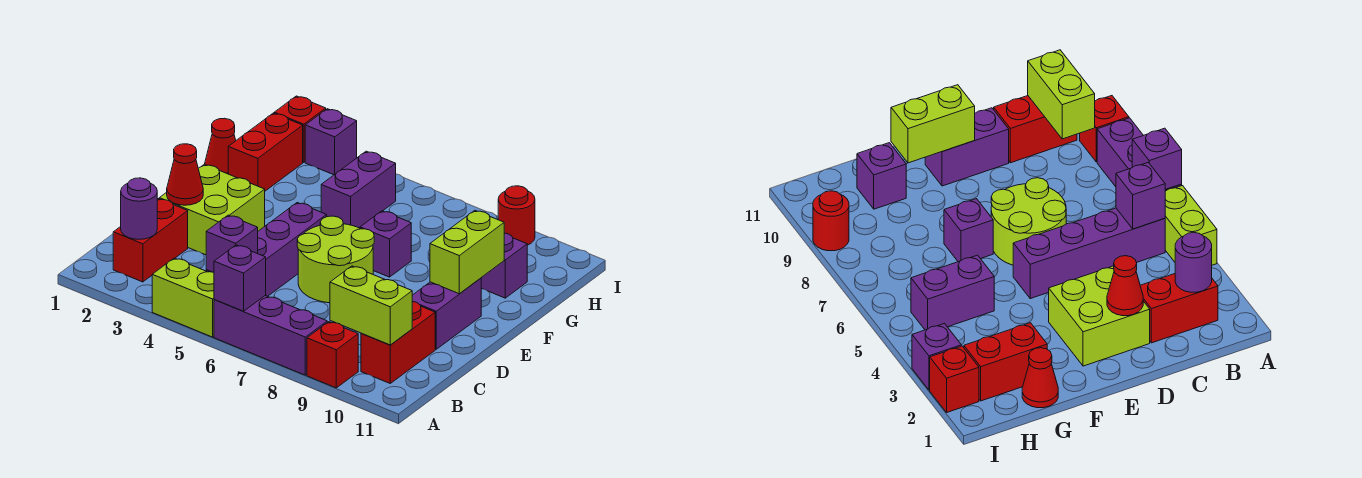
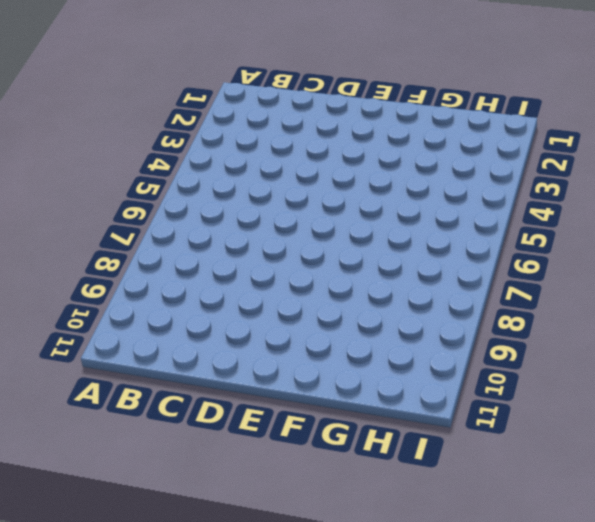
none -> lime brick A4:A5 level 1
none -> purple brick A6:A8 level 1
none -> red brick A9 level 1

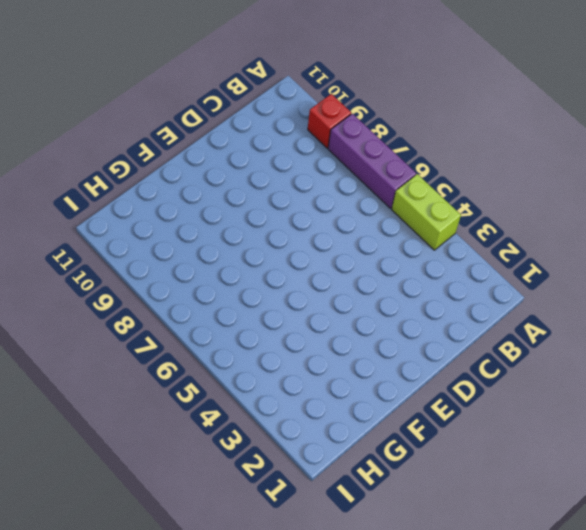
none -> red brick B2:C2 level 1
none -> purple brick B5:E5 level 1
none -> red brick B10:C10 level 1

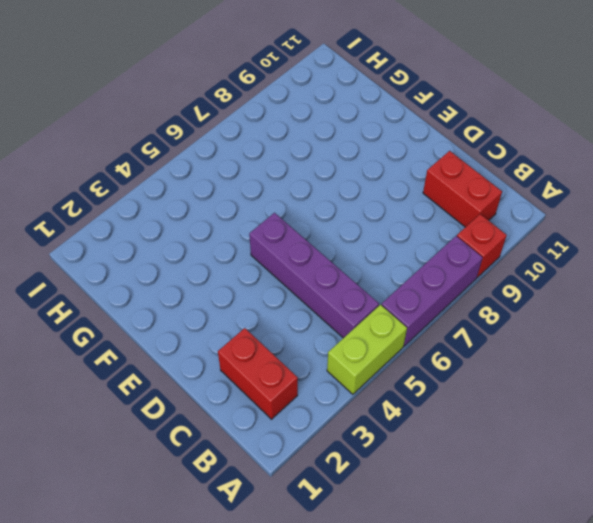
none -> lime brick D2:E3 level 1
none -> lime round brick D6:E7 level 1
none -> purple brick D10:E10 level 1

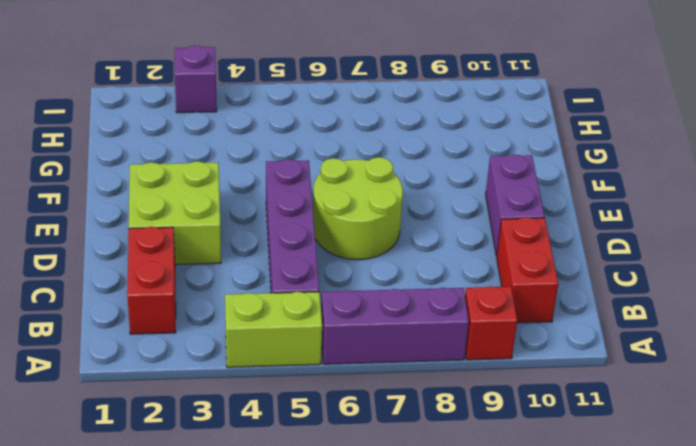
none -> purple brick F7 level 1
none -> red cone G1 level 1
none -> red brick G2:H2 level 1

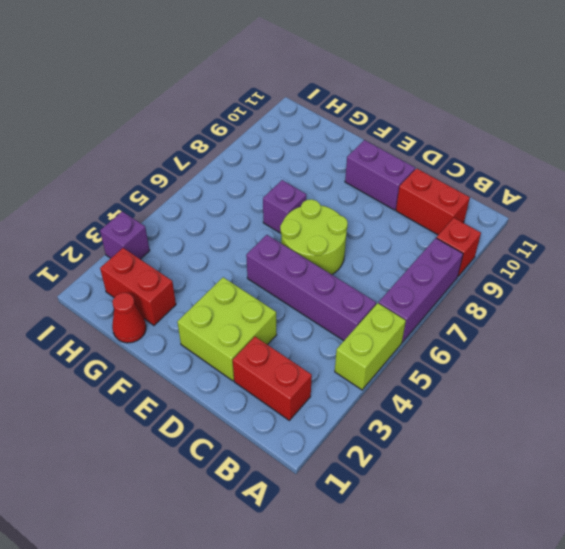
none -> purple brick G5:H5 level 1
none -> purple brick G10 level 1
none -> red brick I2 level 1

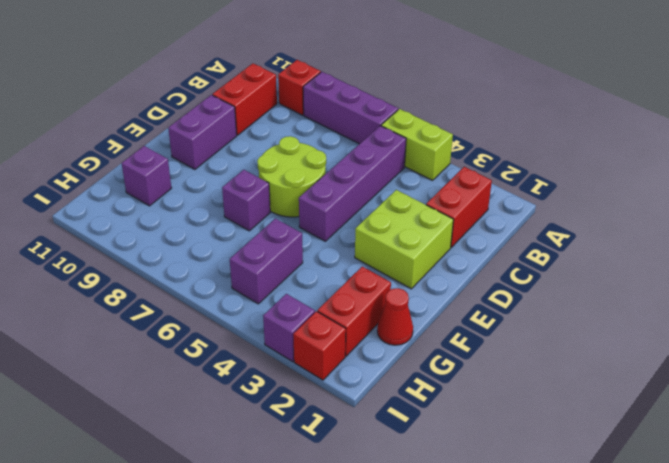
none -> red round brick I9 level 1
none -> purple brick A6 level 2
none -> purple round brick B2 level 2

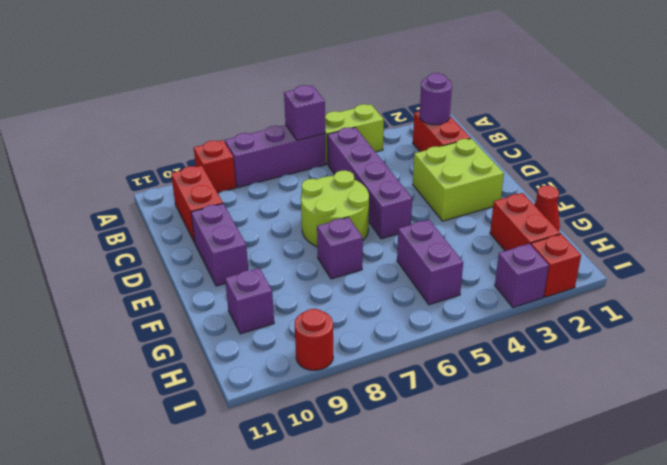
none -> purple brick B5 level 2
none -> lime brick B9:B10 level 2
none -> red cone D2 level 2

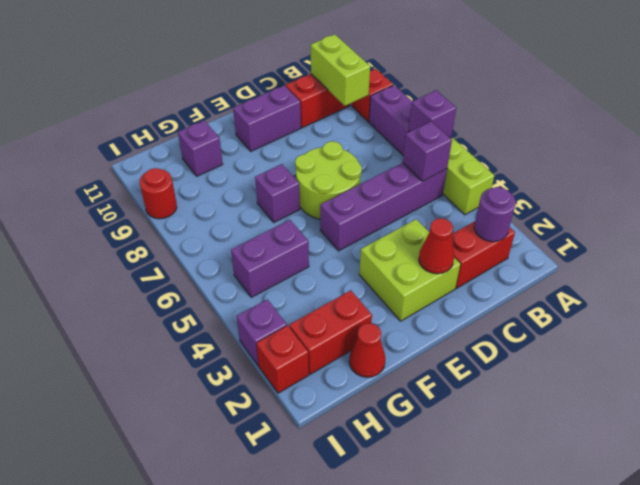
none -> lime brick E10:F10 level 2

